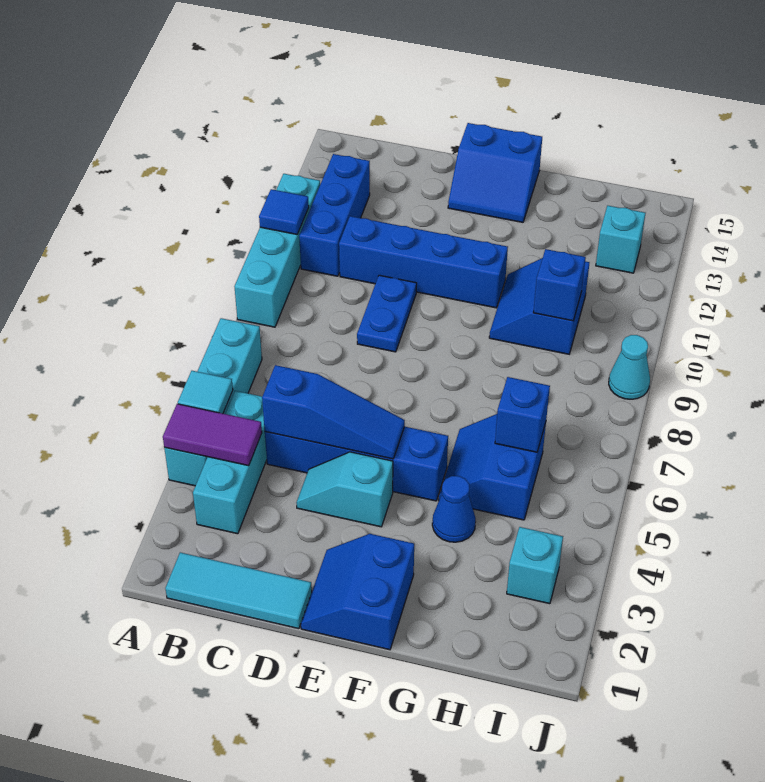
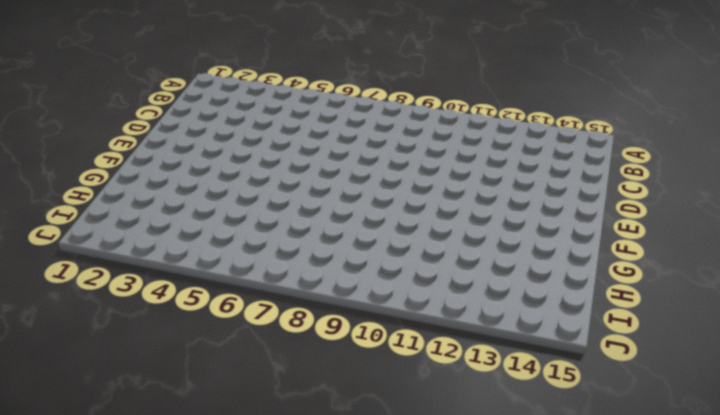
none -> cyan brick A4:A7 level 1
none -> cyan brick A9:A12 level 1
none -> cyan tile B1:D1 level 1

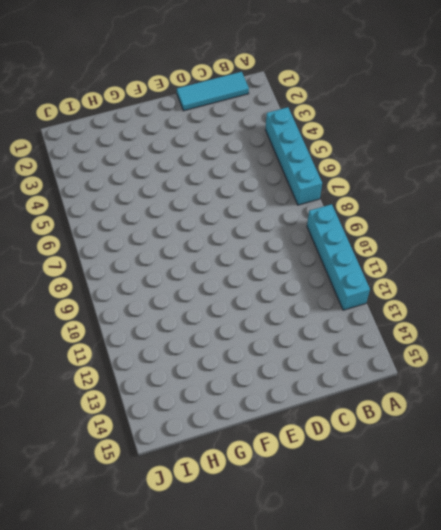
none -> cyan brick B3:B5 level 1
none -> blue brick B11:B13 level 1
none -> blue brick C5:F5 level 1

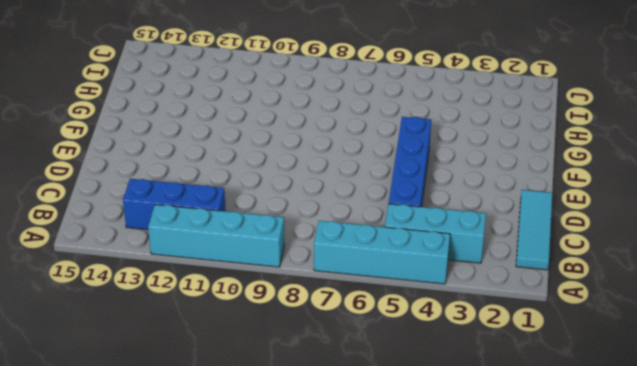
none -> blue brick C11:F11 level 1
none -> cyan slope D4:E4 level 1 top E
none -> blue plate D9:D10 level 1

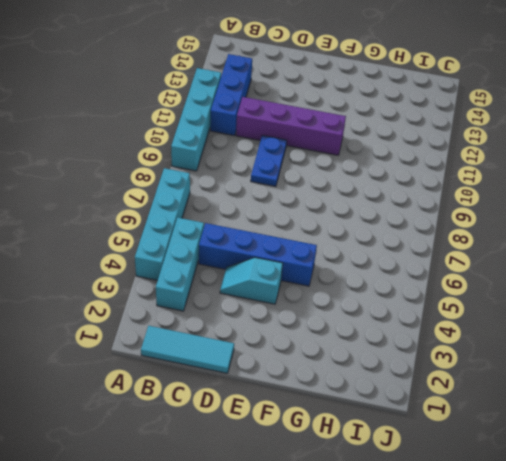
purple brick C11:F11 level 1 -> blue brick C11:F11 level 1
none -> blue slope E1:F2 level 1 top F
none -> blue slope E14:F15 level 1 top 15
none -> blue cone G4 level 1

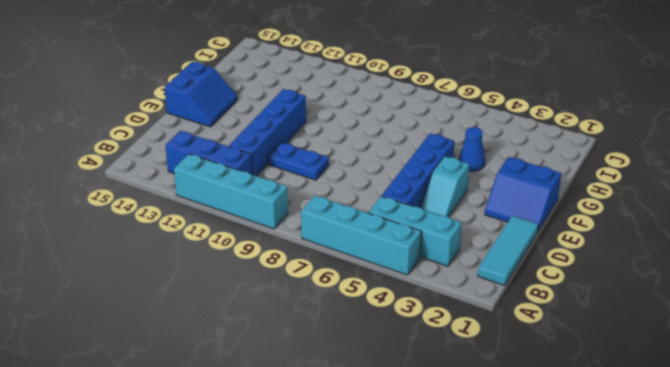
none -> blue slope G5:H6 level 1 top H
none -> blue slope G10:H11 level 1 top H
none -> cyan brick I3 level 1

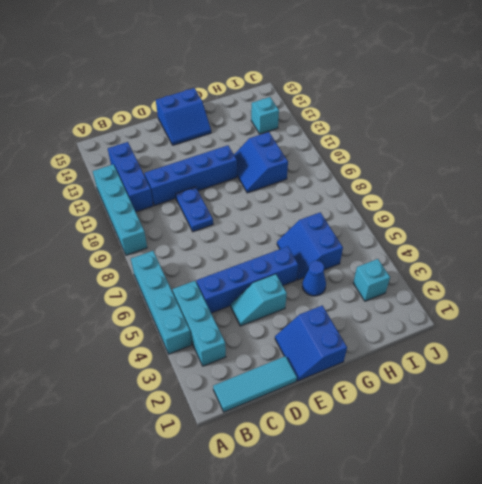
none -> cyan cone J9 level 1
none -> purple tile A4:B4 level 2
none -> cyan tile A5 level 2

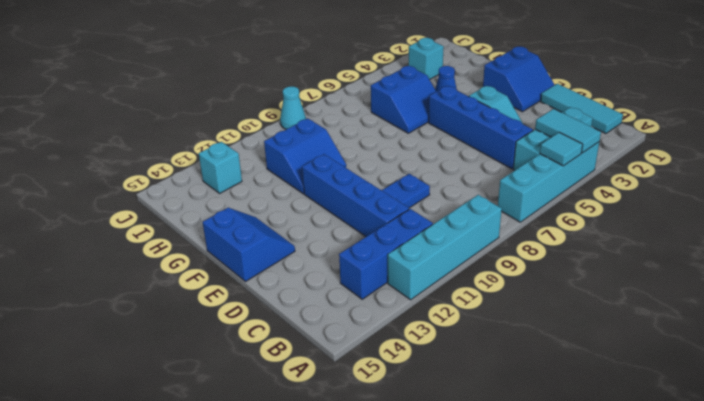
cyan tile A4:B4 level 2 -> purple tile A4:B4 level 2
none -> blue tile A11 level 2
none -> blue slope C5:E5 level 2 top C
none -> blue brick H6 level 2

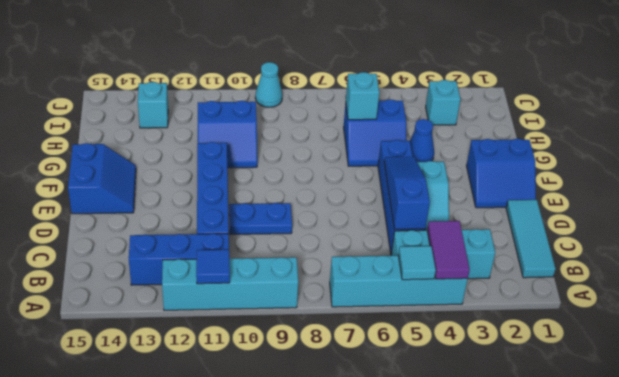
cyan brick H6 level 2 -> blue brick H6 level 2
none -> blue brick H10 level 2

